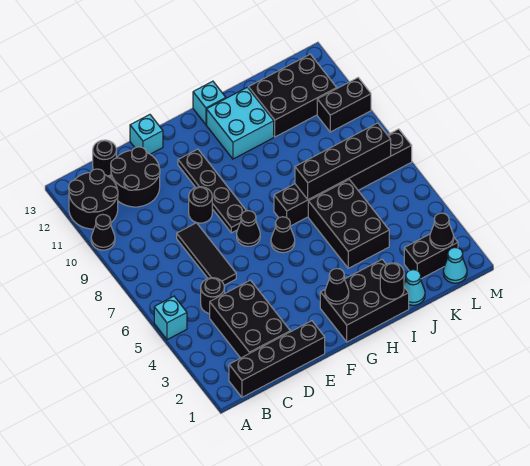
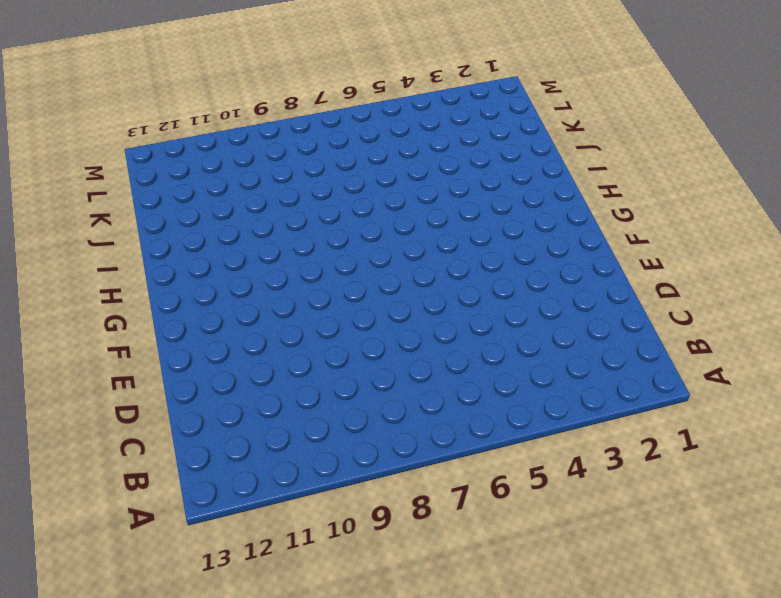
none -> cyan brick A5 level 1
none -> black cone A10 level 1
none -> black round brick A11:B12 level 1

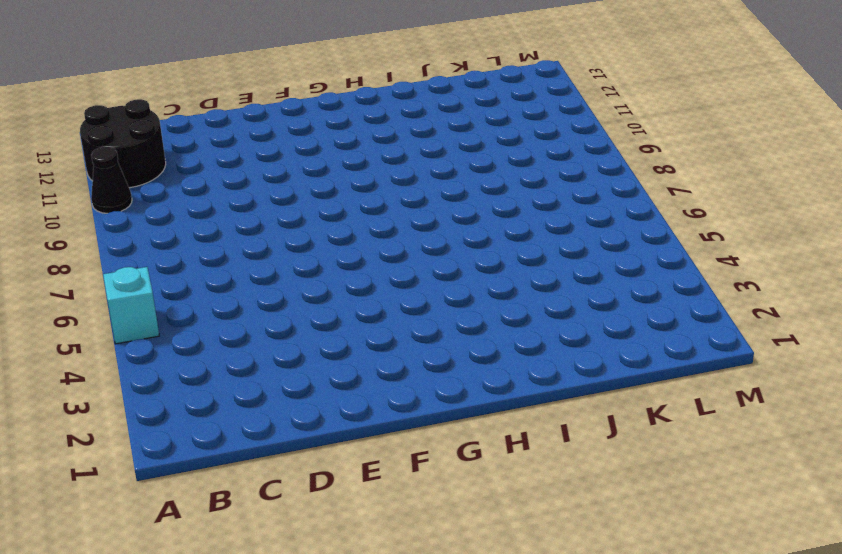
none -> black brick B1:E1 level 1
none -> black brick C2:D4 level 1
none -> black round brick C5 level 1

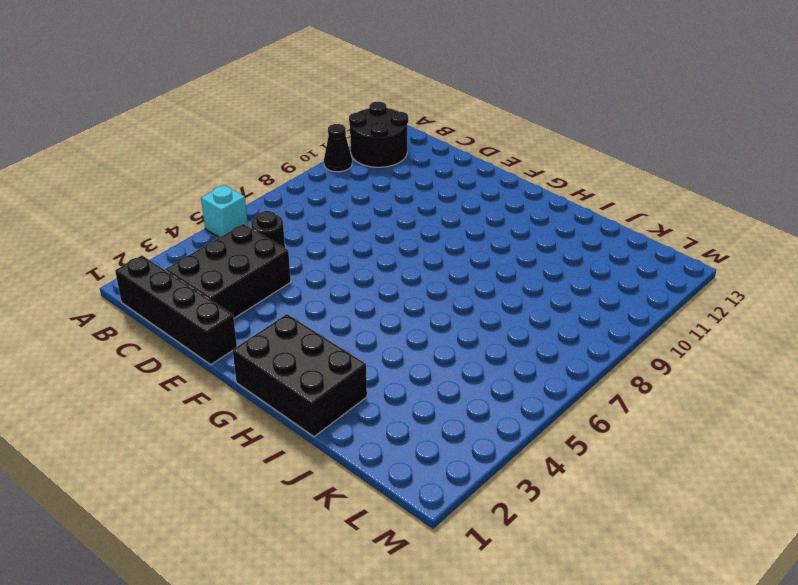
none -> black round brick C11:D12 level 1
none -> black round brick C13 level 1
none -> black tile D6:D8 level 1

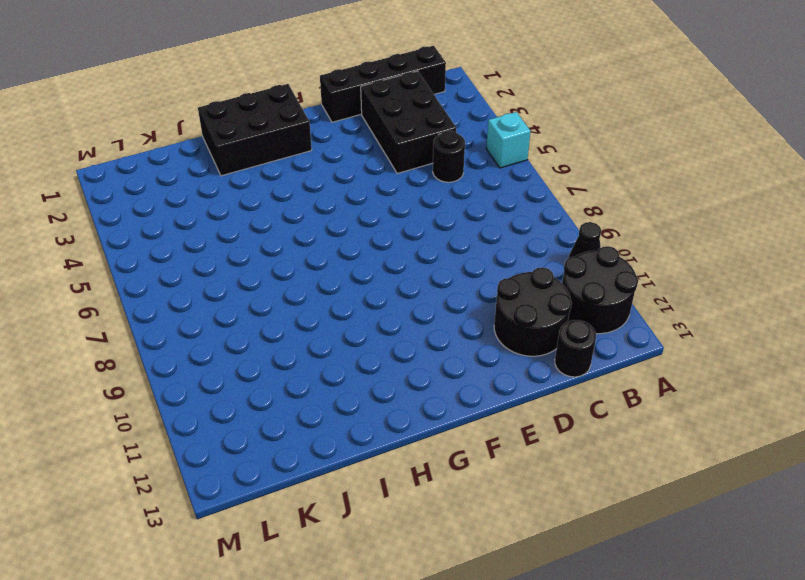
none -> black tile D6:D8 level 1
none -> black round brick E9 level 1
none -> cyan brick E13 level 1

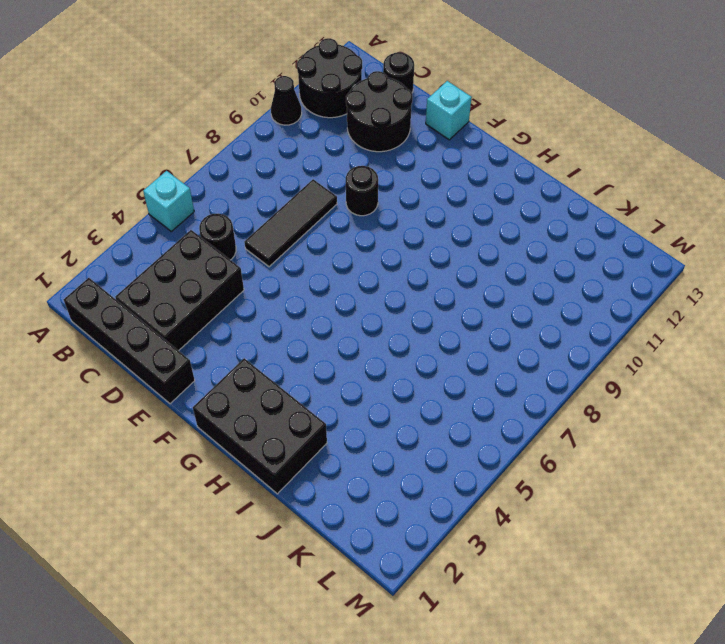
none -> black cone F7 level 1
none -> black plate F8:F11 level 1
none -> black cone G6 level 1

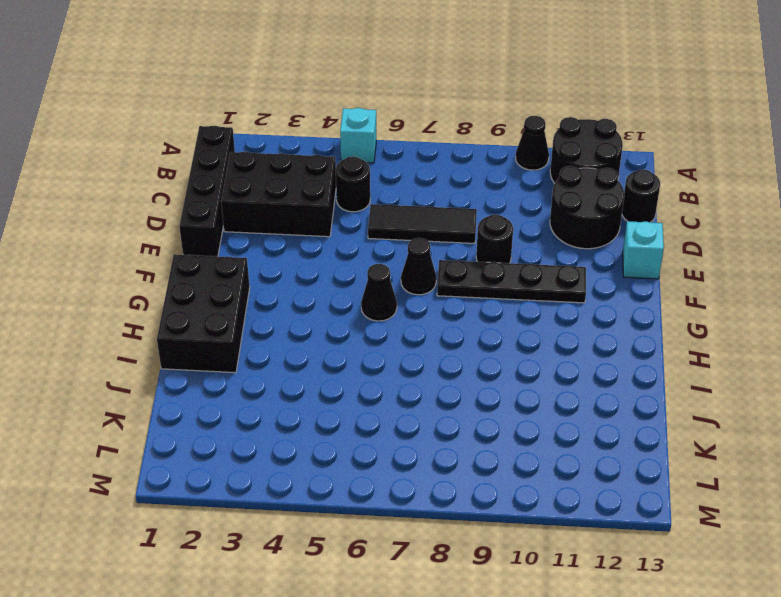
none -> black brick H7:M7 level 1
none -> cyan brick H11:I12 level 1
none -> cyan brick H13 level 1

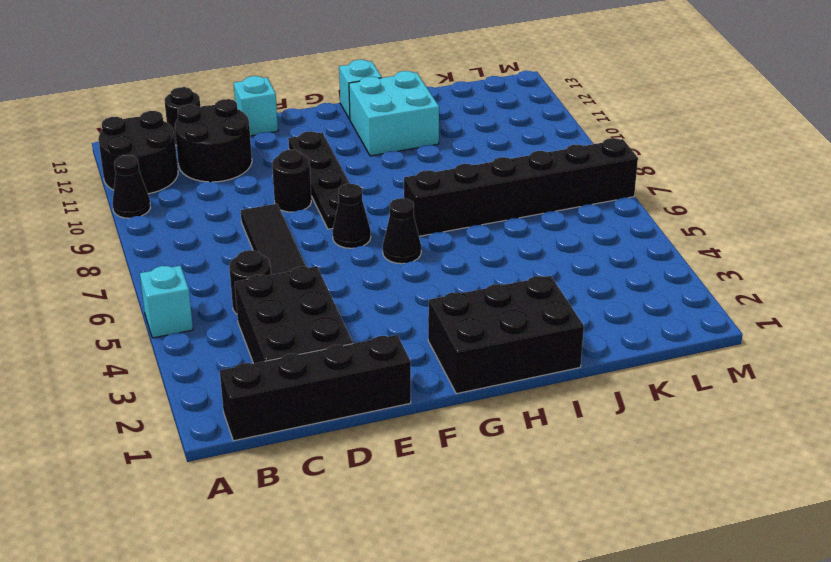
none -> black brick I4:J6 level 1
none -> cyan cone J1 level 1
none -> black brick J11:L12 level 1

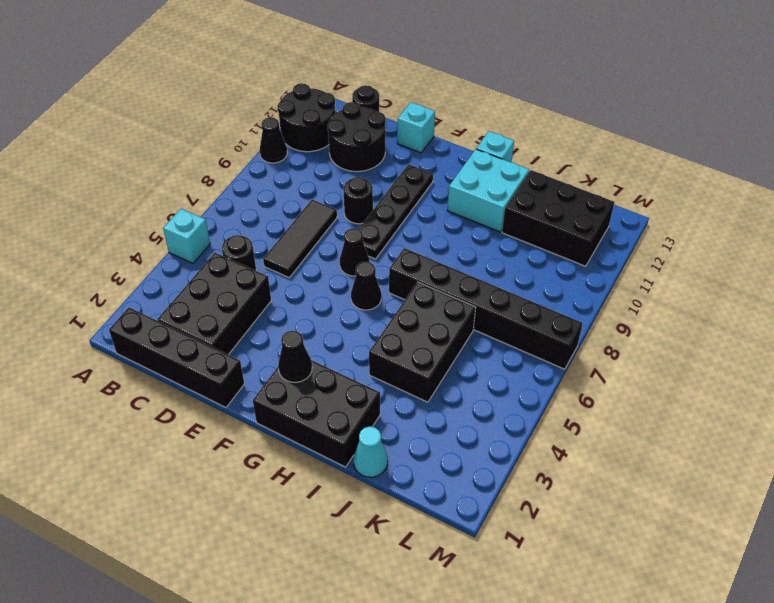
none -> black brick K2:L2 level 1
none -> cyan cone L1 level 1
none -> black brick L10:M10 level 1

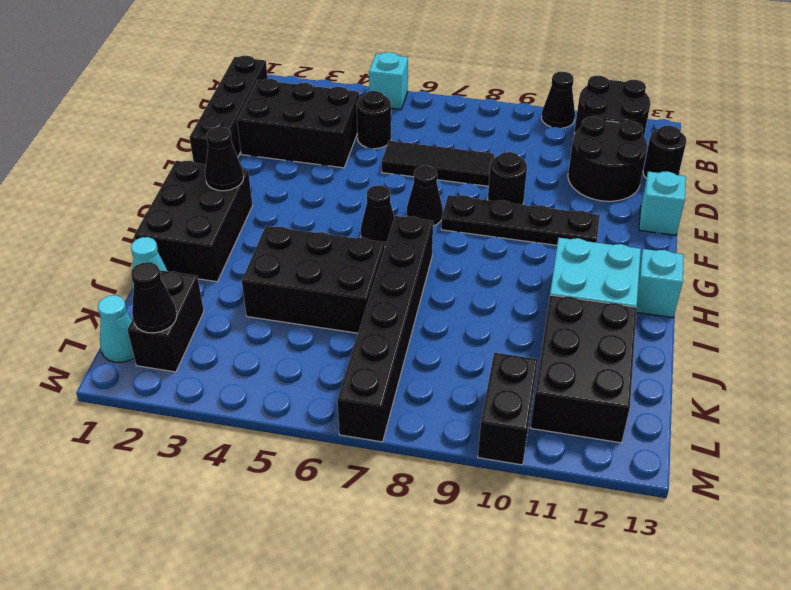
none -> black round brick I1 level 2
none -> black brick I7:L7 level 2

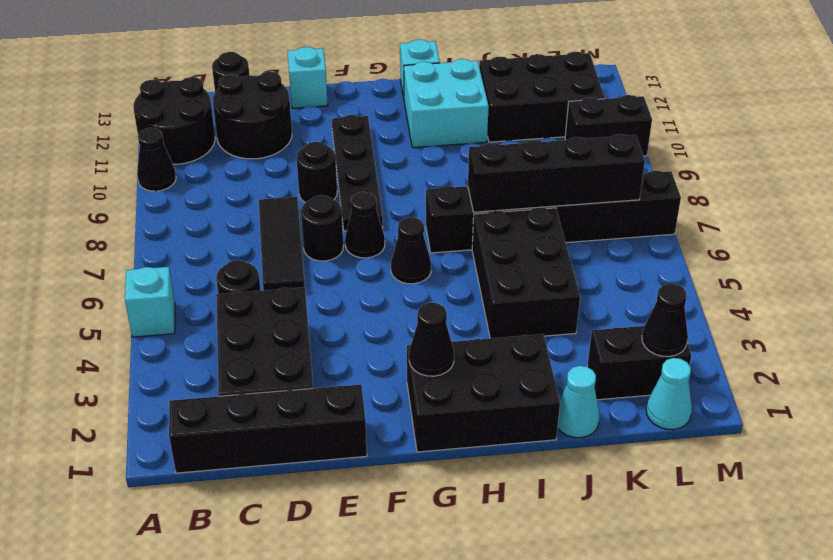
black round brick E7 level 1 -> black round brick I1 level 2

